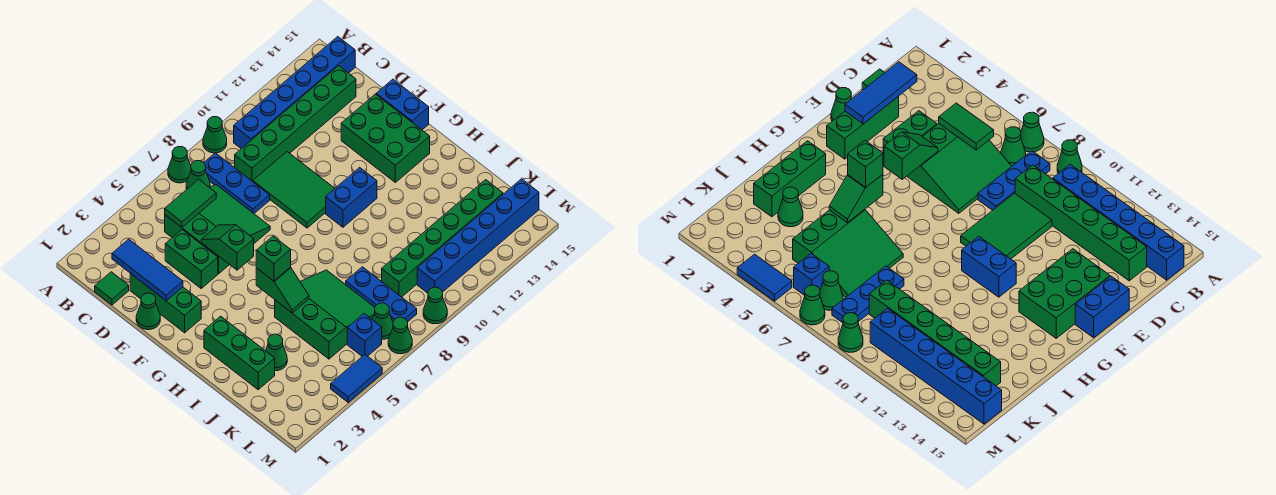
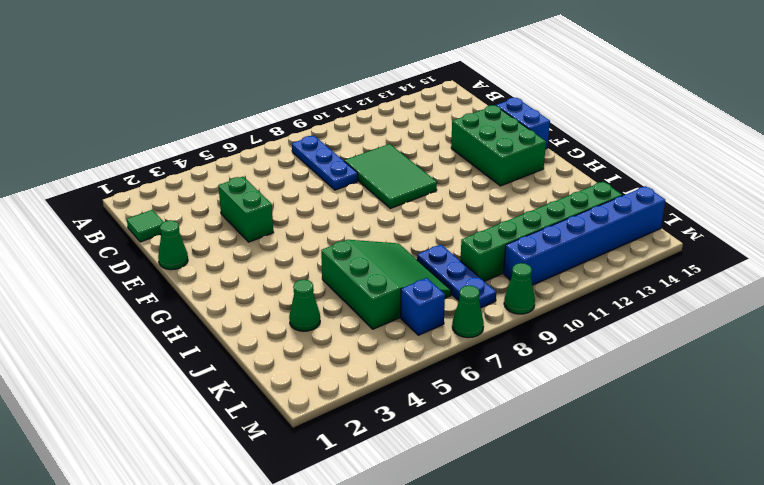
none -> green cone A7 level 1
none -> green cone A9 level 1
none -> green cone B7 level 1
none -> blue brick B10:B15 level 1

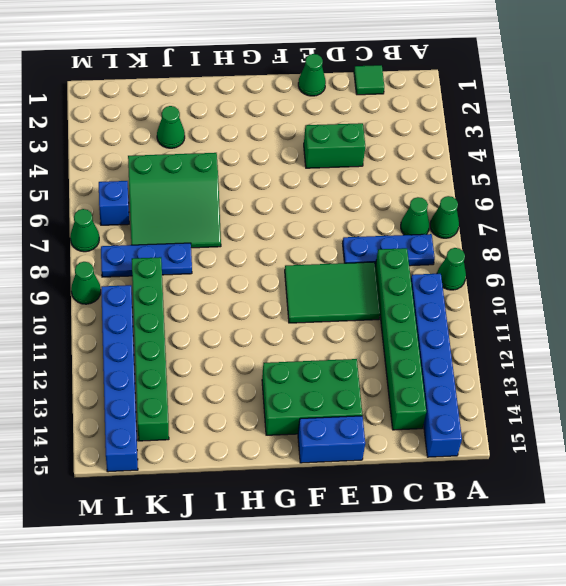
none -> green slope C5:E7 level 1 top 5
none -> green brick D2:F2 level 1
none -> blue brick G10:G11 level 1
none -> green brick H2:J2 level 1

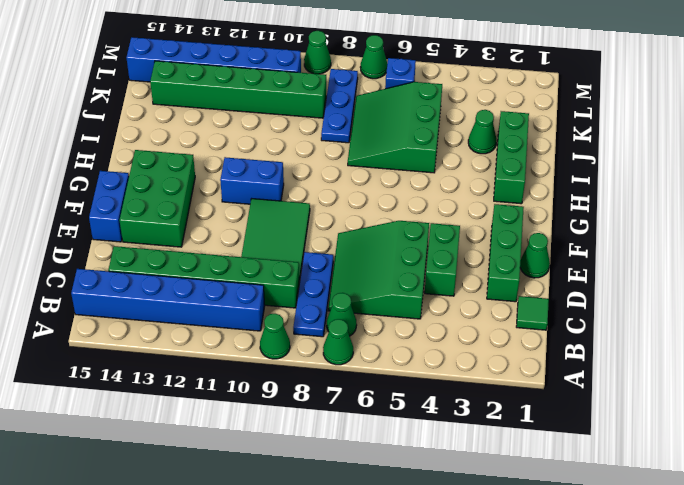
none -> green cone L7 level 1
none -> blue tile M4:M5 level 1
none -> blue tile C2:E2 level 2
none -> green tile C5:C6 level 2

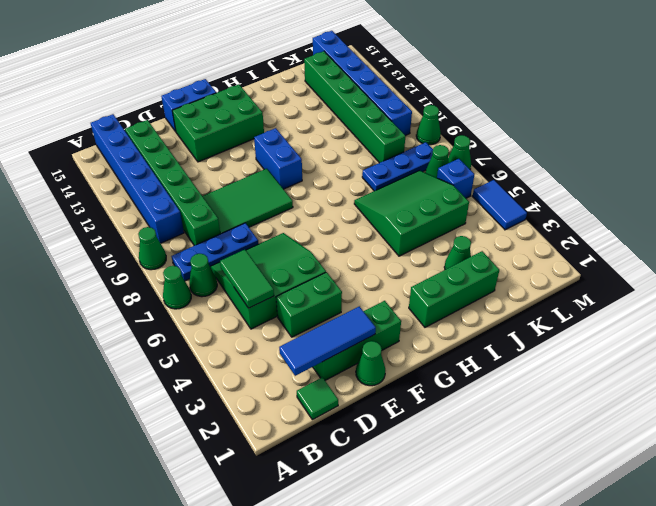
none -> green slope E5:F5 level 2 top F
none -> green slope H5:I5 level 2 top H
none -> green brick H5 level 3

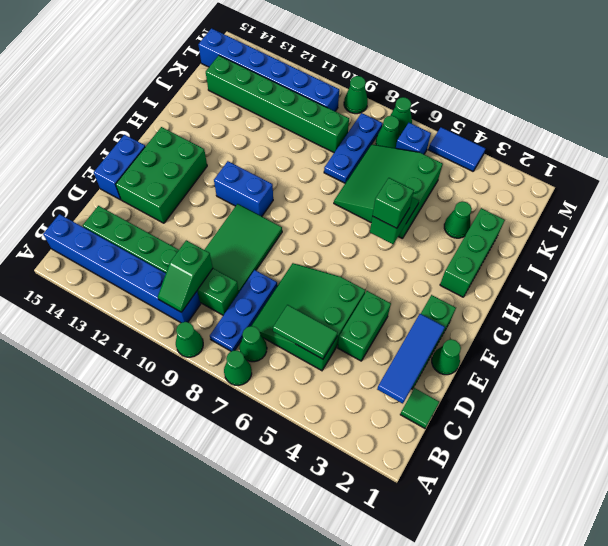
green slope B10:C10 level 2 top C -> green slope E5:F5 level 2 top F

